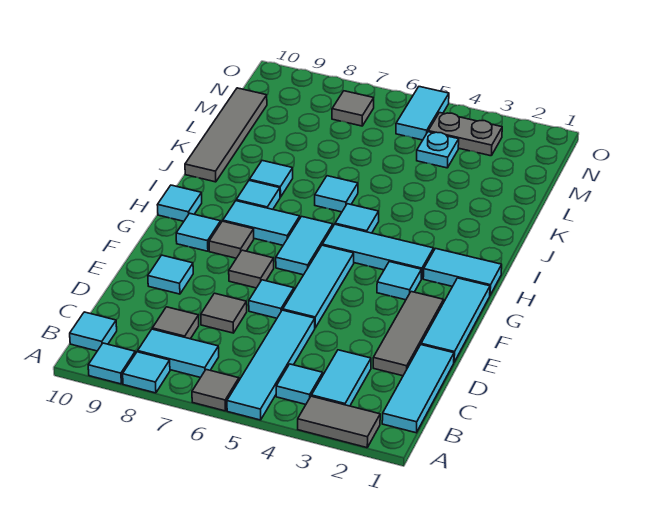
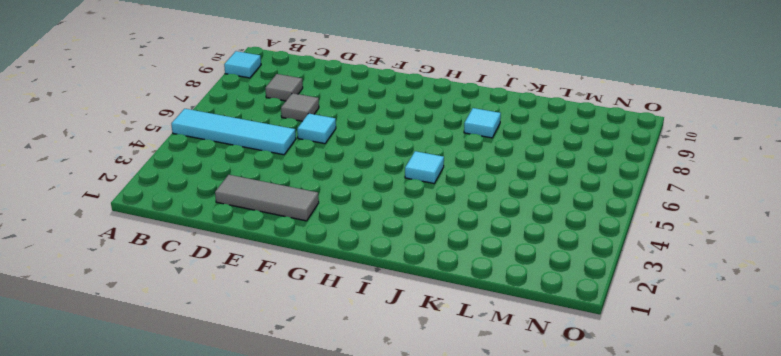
none -> grey tile A2:A3 level 1
none -> grey tile A6 level 1
none -> cyan tile A8 level 1
none -> cyan tile B1:D1 level 1

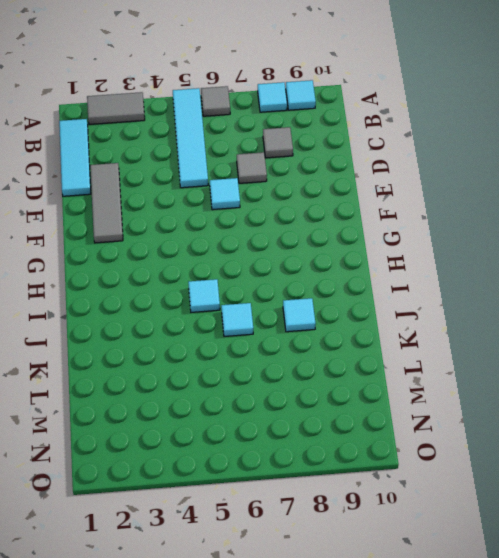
none -> cyan tile B3:C3 level 1
none -> cyan tile B4 level 1
none -> cyan tile B7:B8 level 1
none -> cyan tile B10 level 1

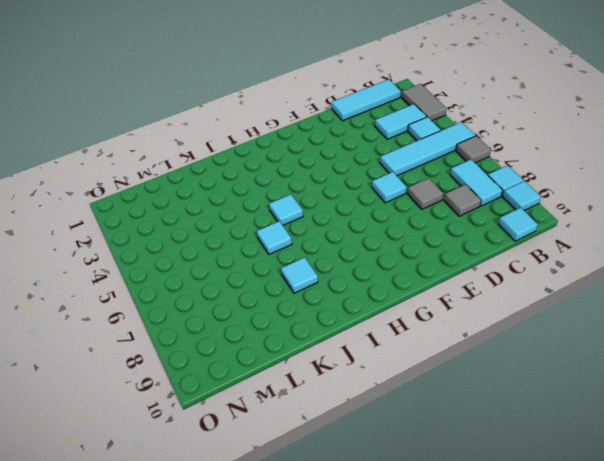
none -> grey tile D2:F2 level 1
none -> cyan tile E1:G1 level 1
none -> cyan tile E5:G5 level 1
none -> cyan tile E9 level 1

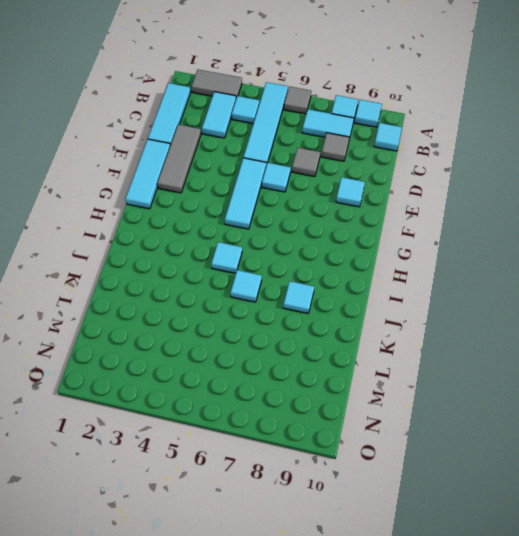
none -> grey tile F7 level 1
none -> cyan tile G3 level 1
none -> cyan tile G6:H6 level 1
none -> grey tile G8 level 1

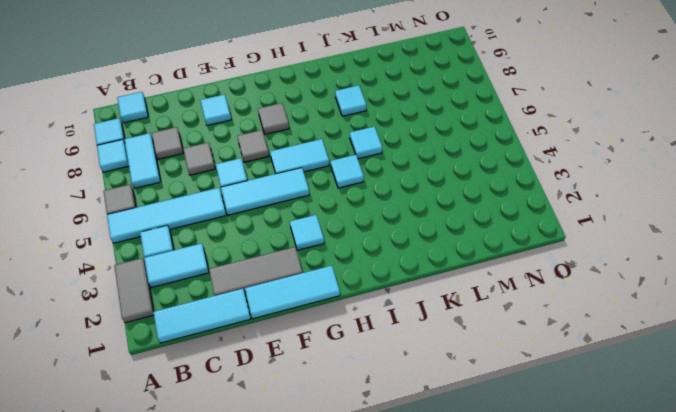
none -> cyan tile G9 level 1
none -> cyan tile H1:H2 level 1
none -> cyan tile H3:H5 level 1
none -> cyan tile H7:H8 level 1

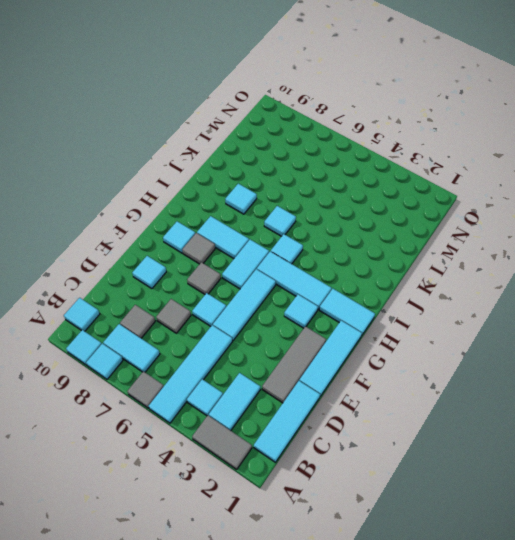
none -> cyan tile H10 level 1
none -> cyan tile I8 level 1
none -> grey tile J10:M10 level 1
none -> cyan plate M4 level 1

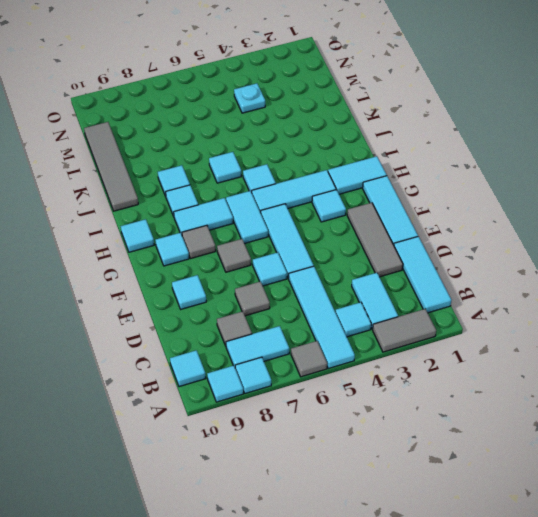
none -> grey plate N3:N4 level 1
none -> cyan tile N5:O5 level 1
none -> grey tile N7 level 1

